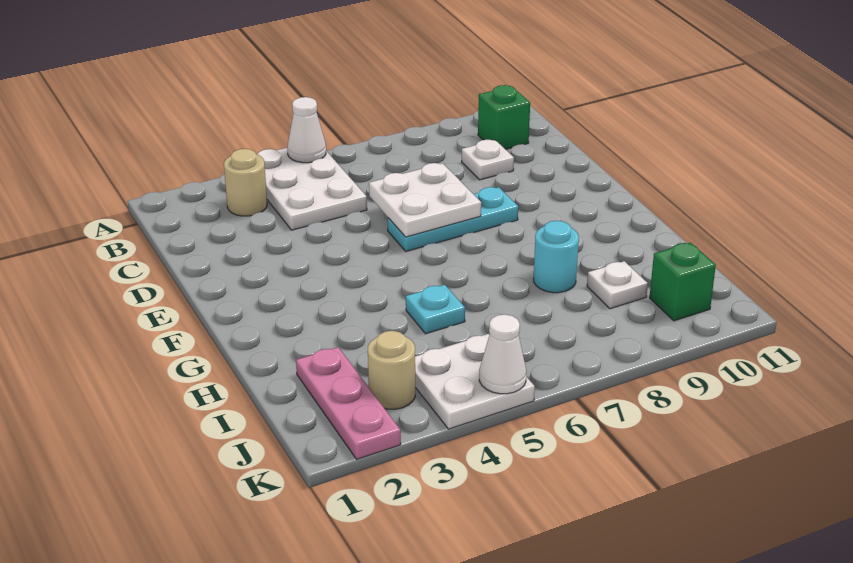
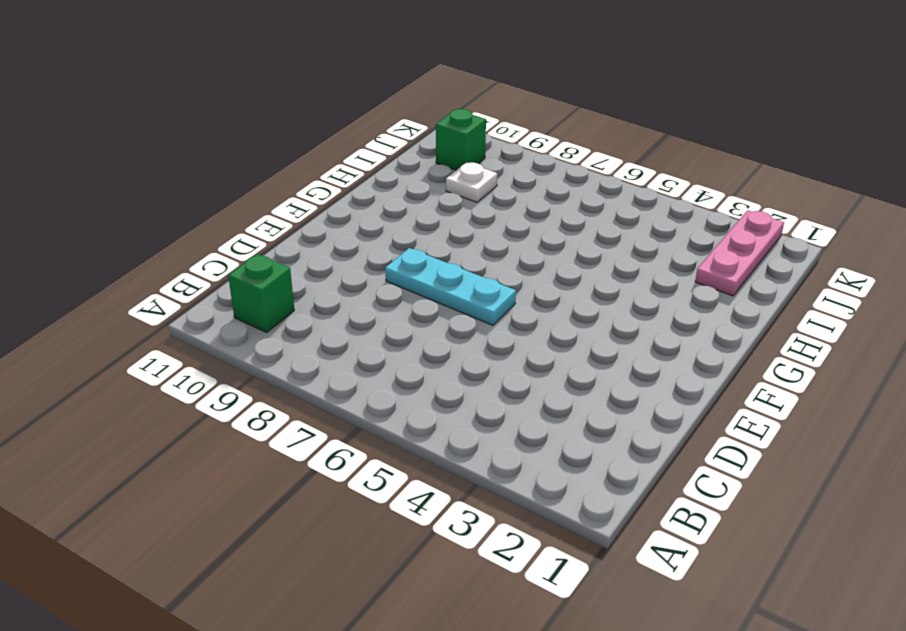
none -> white plate A4:C5 level 1
none -> tan round brick B3 level 1
none -> white plate C9 level 1

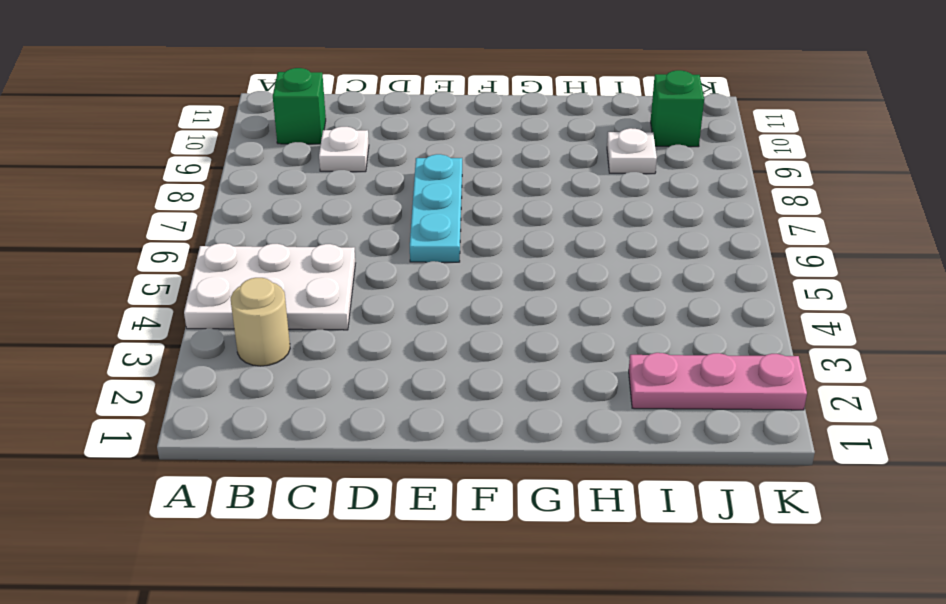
none -> cyan plate H5 level 1
none -> cyan round brick H8 level 1
none -> tan round brick J3 level 1

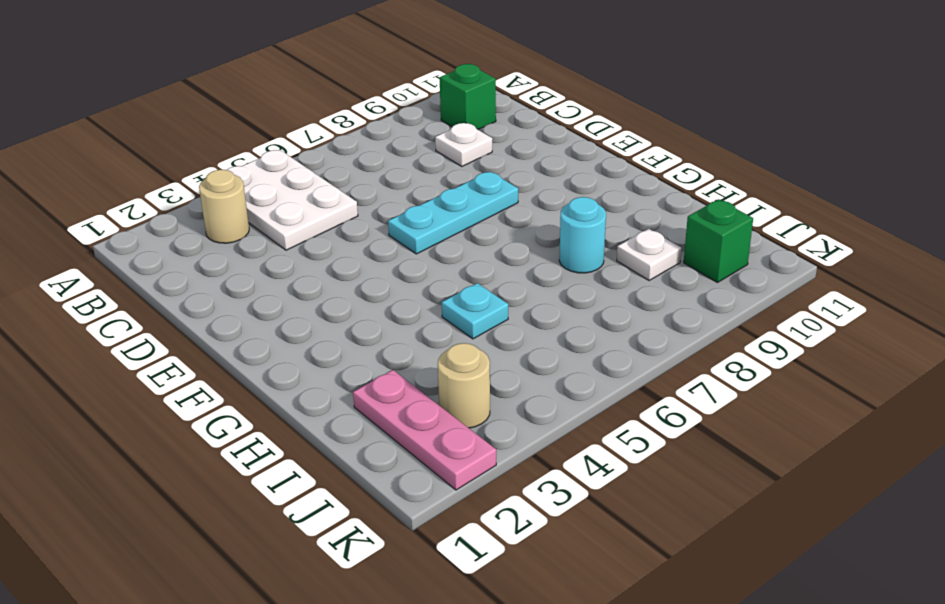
none -> white plate J4:K5 level 1
none -> white cone A5 level 2
none -> white plate D6:E7 level 2

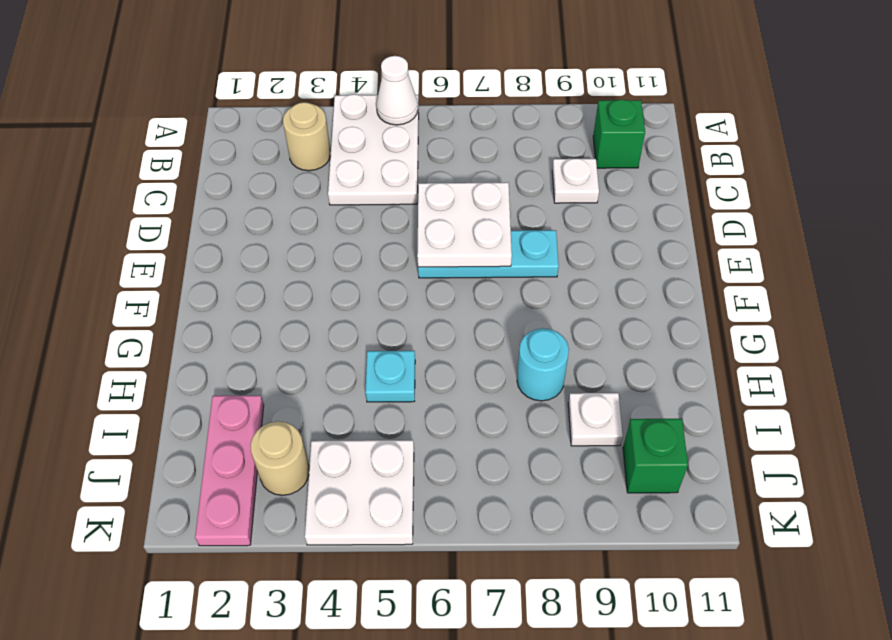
none -> white cone K5 level 2

